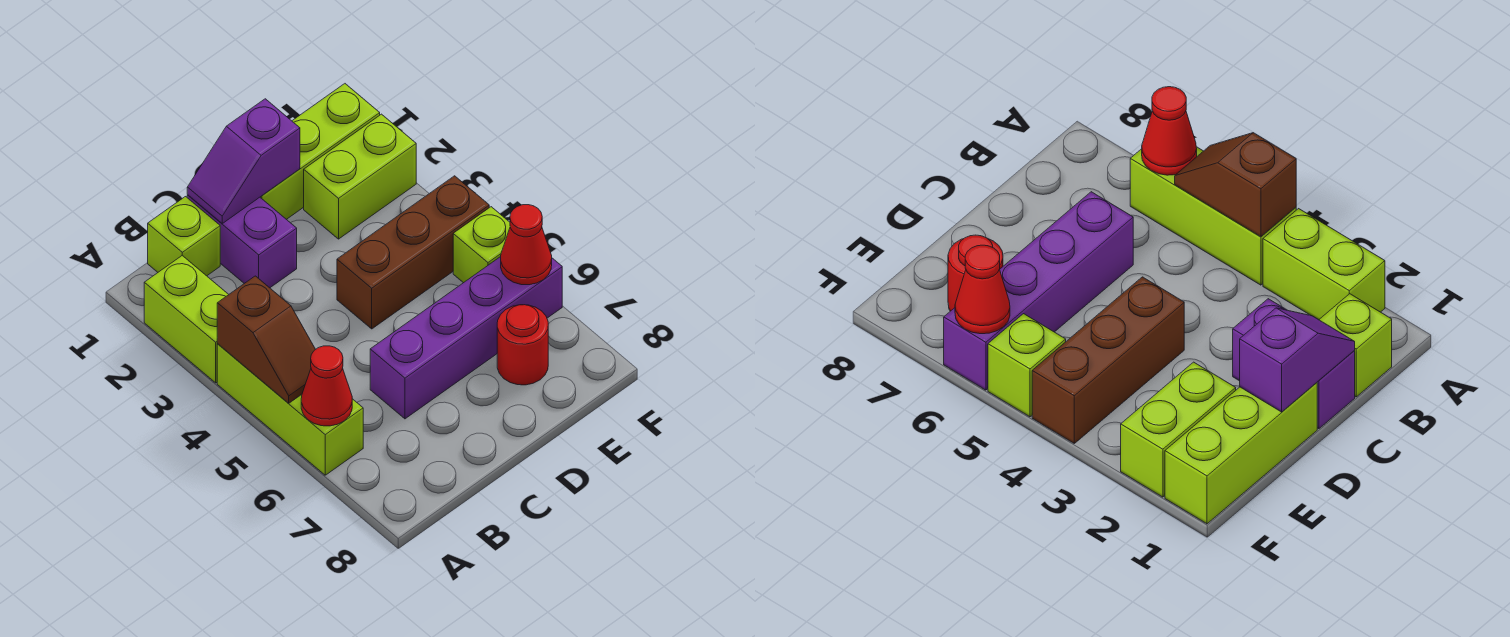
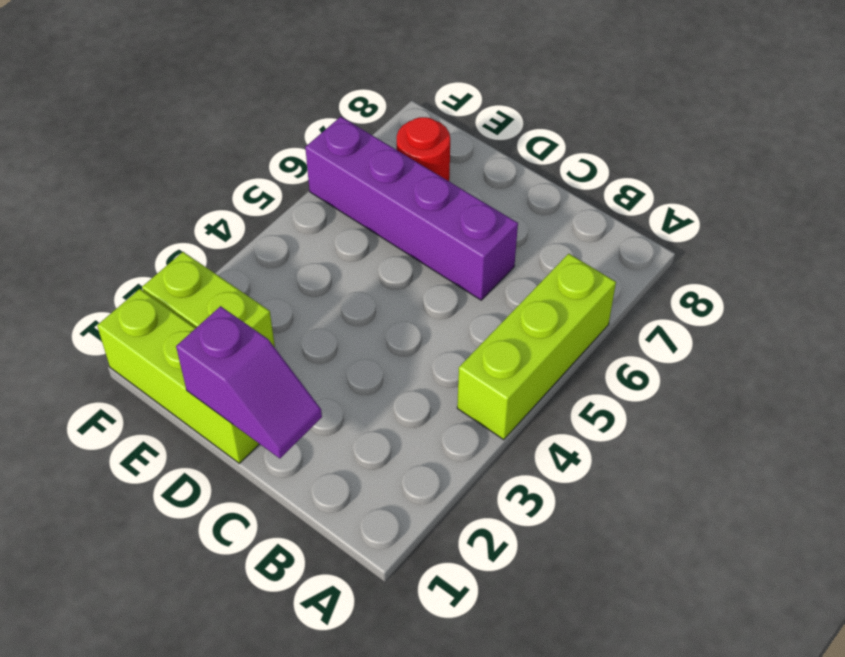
none -> lime brick A2:A3 level 1
none -> lime brick B1 level 1
none -> purple brick C1:C2 level 1

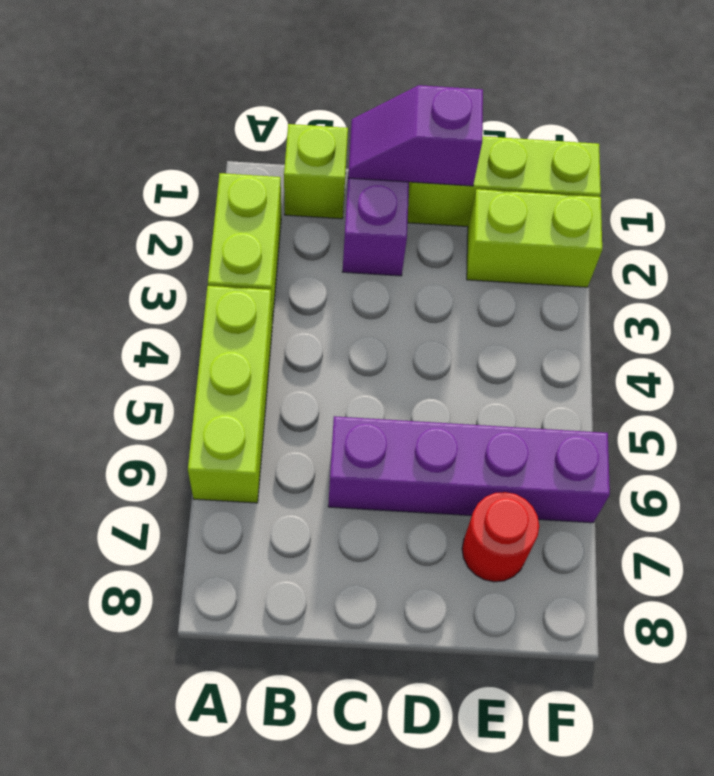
none -> brown brick D4:F4 level 1
none -> lime brick F5 level 1
none -> brown slope A4:A5 level 2 top 4

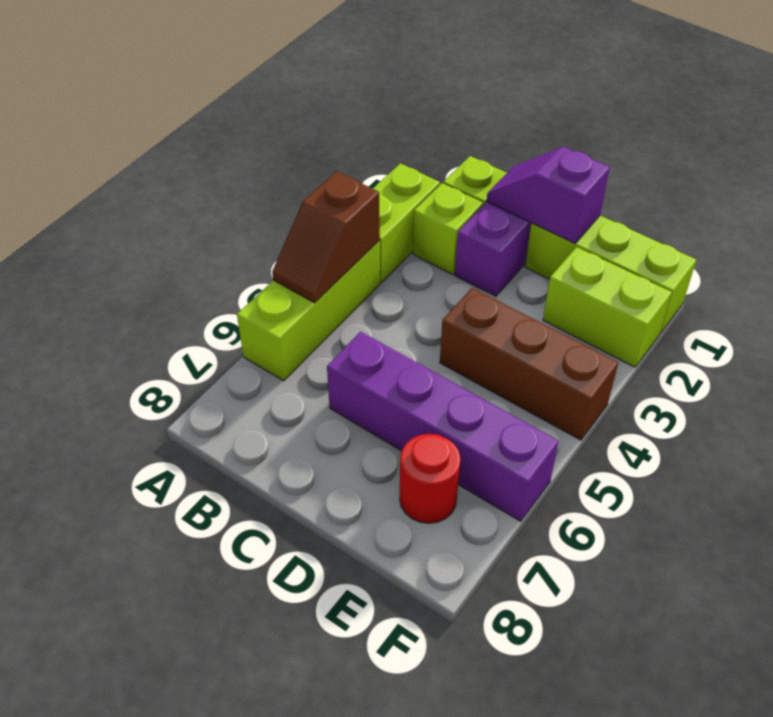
lime brick B2 level 1 -> lime brick F5 level 1
none -> red cone A6 level 2
none -> red cone F6 level 2

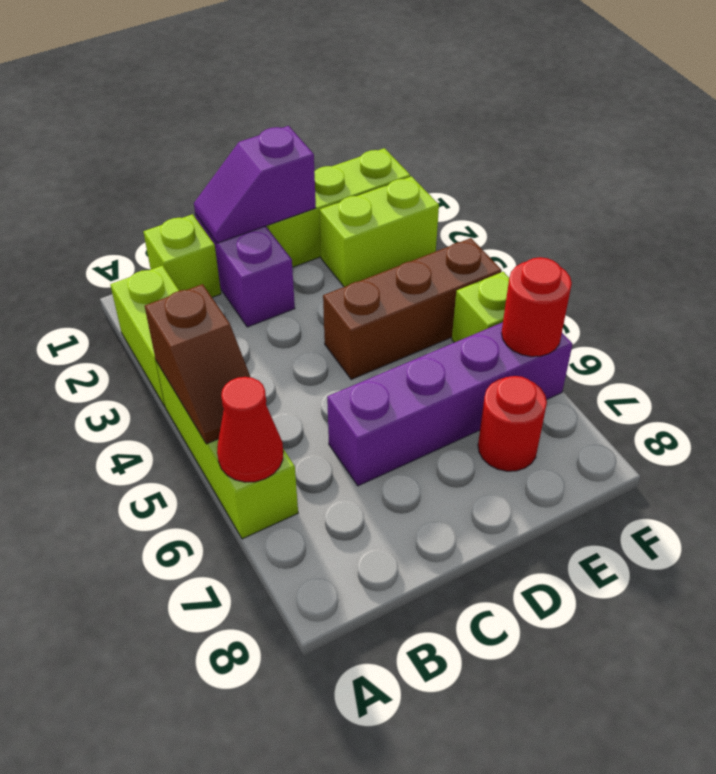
red round brick F6 level 2 -> red cone F6 level 2

